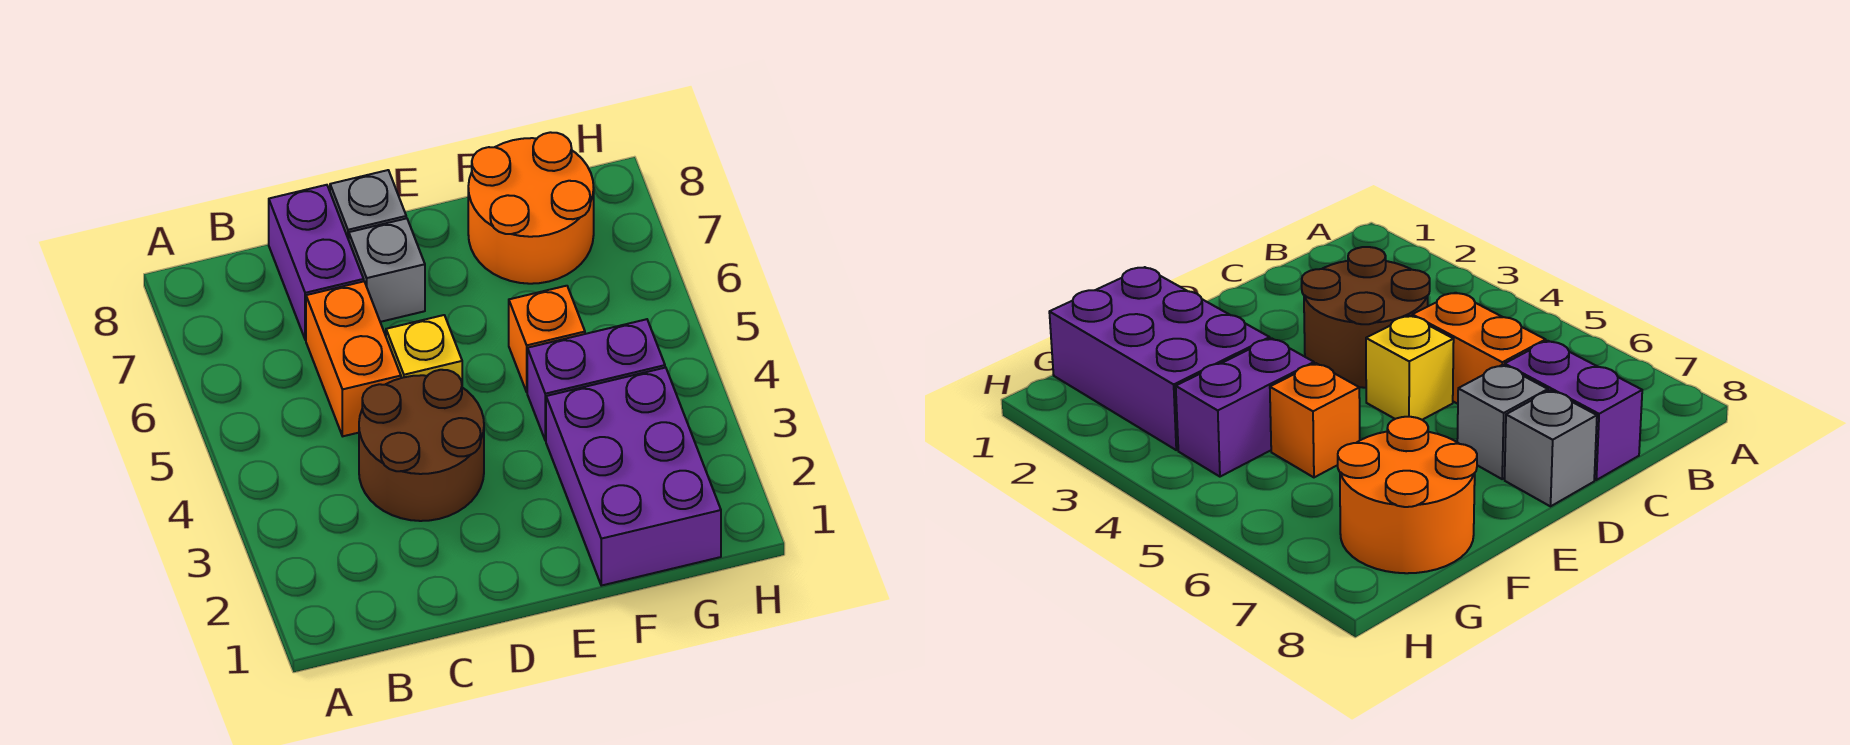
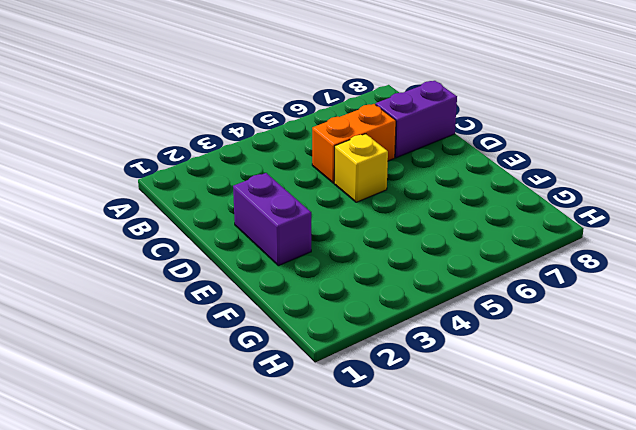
purple brick D2:E2 level 1 -> purple brick F4:G4 level 1
none -> brown round brick C3:D4 level 1
none -> grey brick D7 level 1

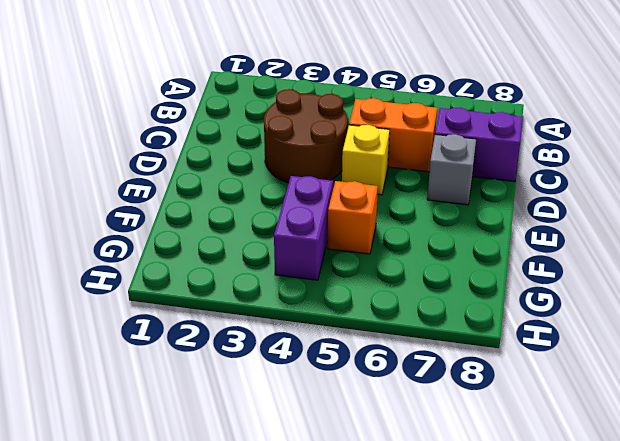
none -> grey brick D8 level 1
none -> purple brick F1:G3 level 1

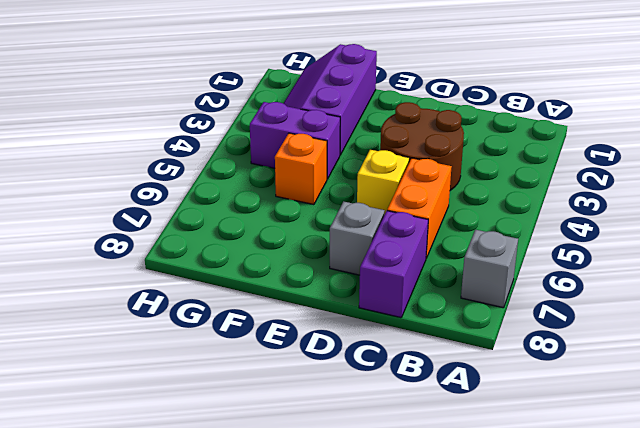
grey brick A7 level 1 -> grey brick D8 level 1
purple slope F1:G3 level 1 top F -> purple brick F1:G3 level 1
none -> orange round brick F7:G8 level 1

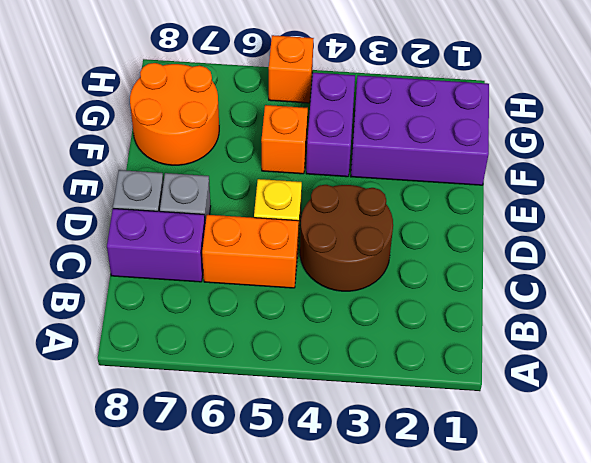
orange brick H5 level 1 -> none

